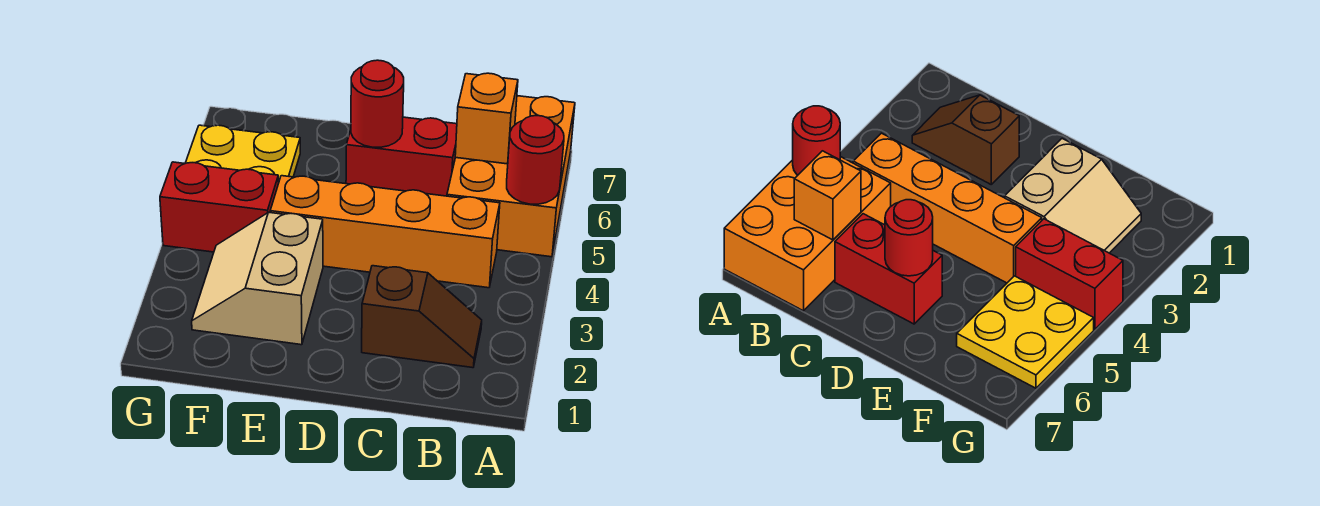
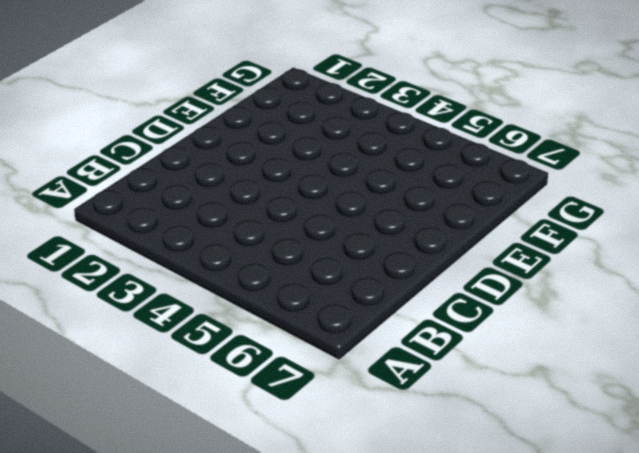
none -> orange brick A5:B7 level 1
none -> brown slope B2:C2 level 1 top C

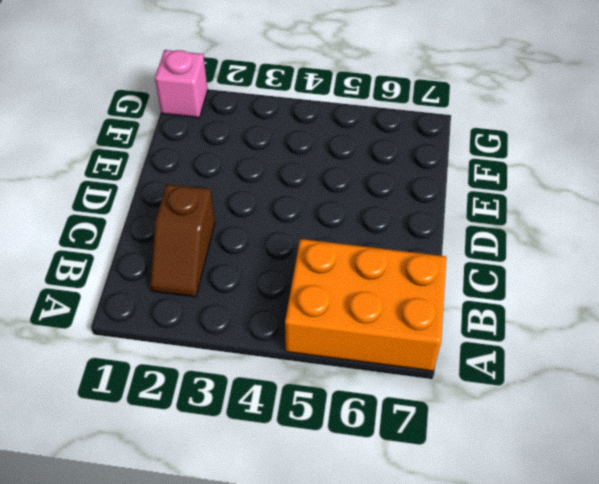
pink brick G1 level 1 -> none
none -> orange brick B4:E4 level 1
none -> red brick C6:D6 level 1

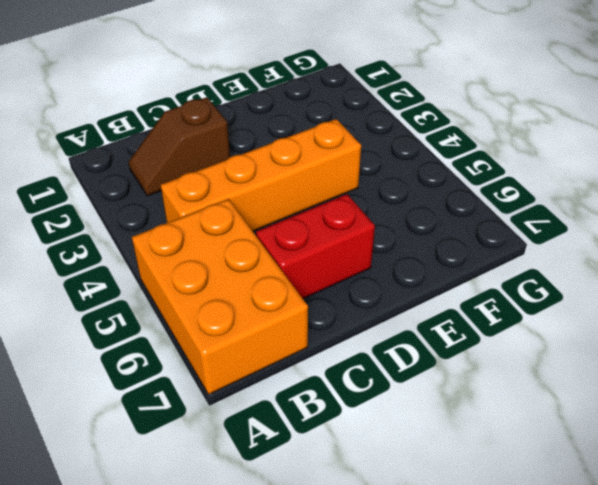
none -> tan slope E2:F3 level 1 top E
none -> red brick F4:G4 level 1

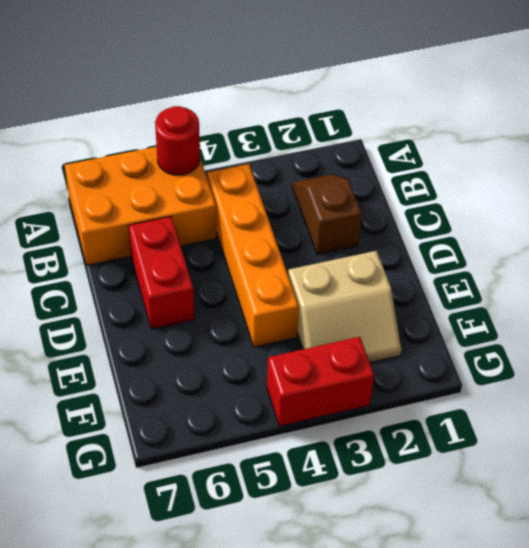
red brick G3:G4 level 1 -> red brick F4:G4 level 1
none -> yellow plate F5:G6 level 1
none -> orange brick B6 level 2

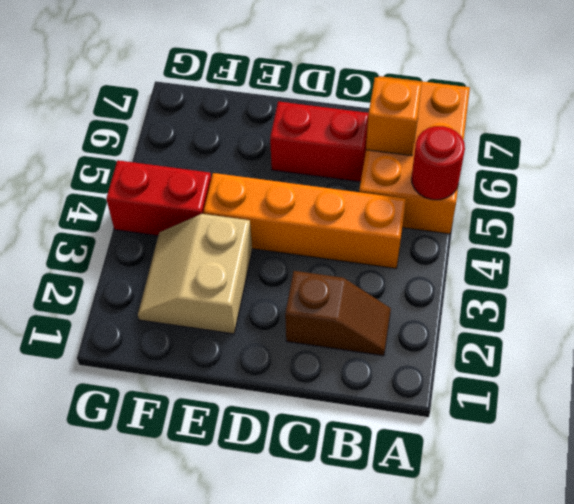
none -> yellow plate F5:G6 level 1
none -> red round brick D6 level 2

